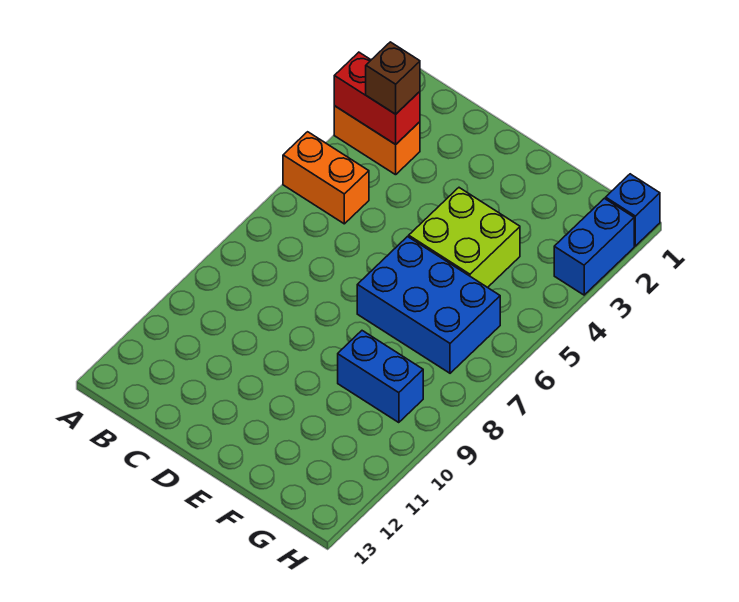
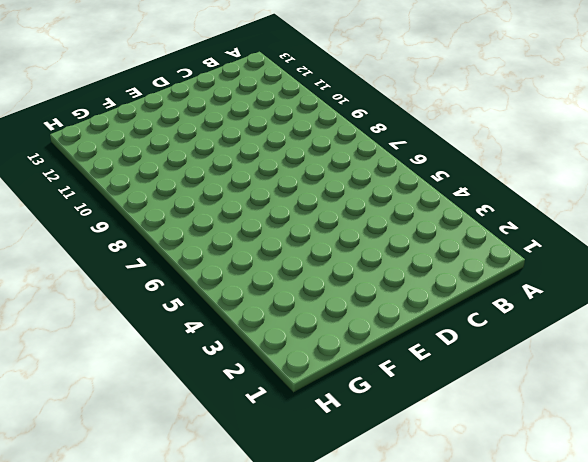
none -> orange brick A3:B3 level 1
none -> orange brick A5:B5 level 1

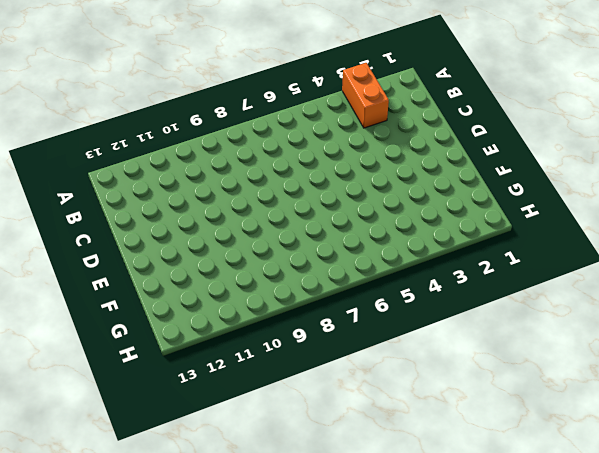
none -> orange brick A5:B5 level 1
none -> lime brick E4:F5 level 1

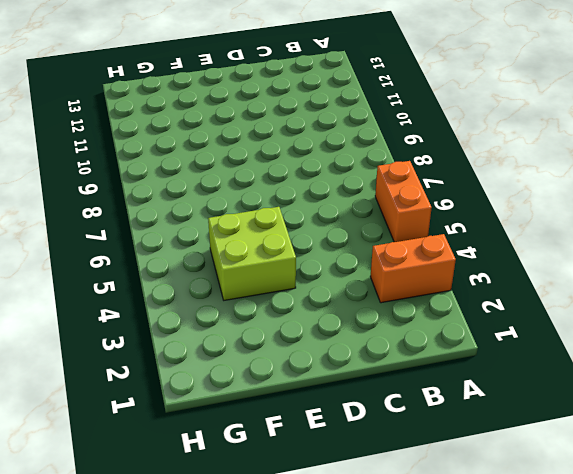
orange brick A5:A6 level 1 -> orange brick A5:B5 level 1
none -> blue brick E6:G7 level 1
none -> blue brick F9:G9 level 1

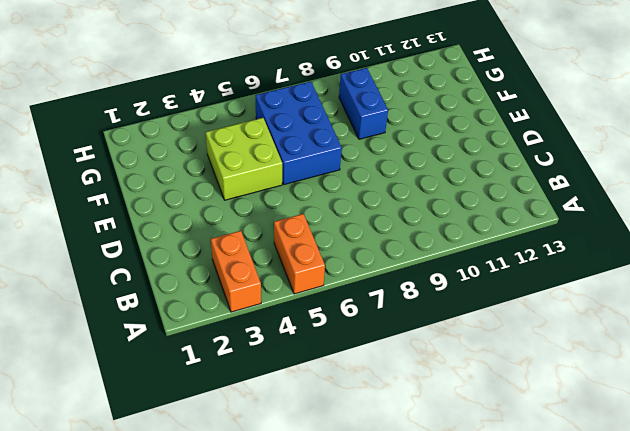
none -> blue brick H1 level 1
none -> blue brick H2:H3 level 1

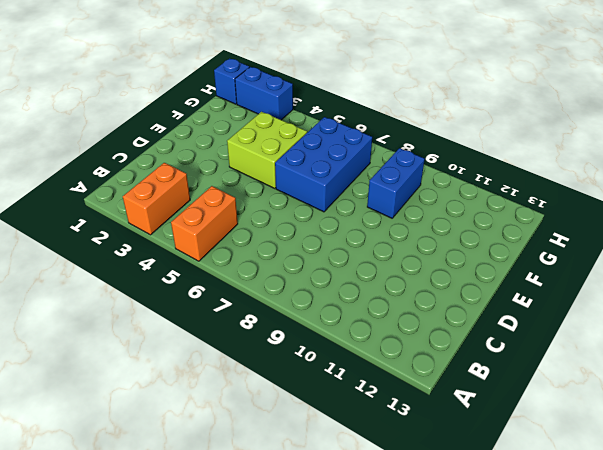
none -> red brick A3:B3 level 2
none -> brown brick B3 level 3

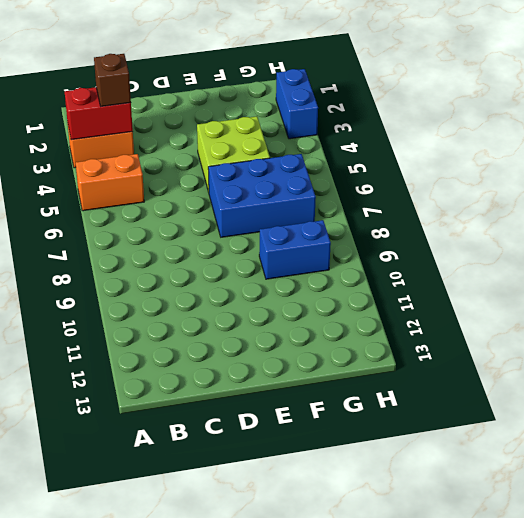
none -> blue brick H1 level 1

